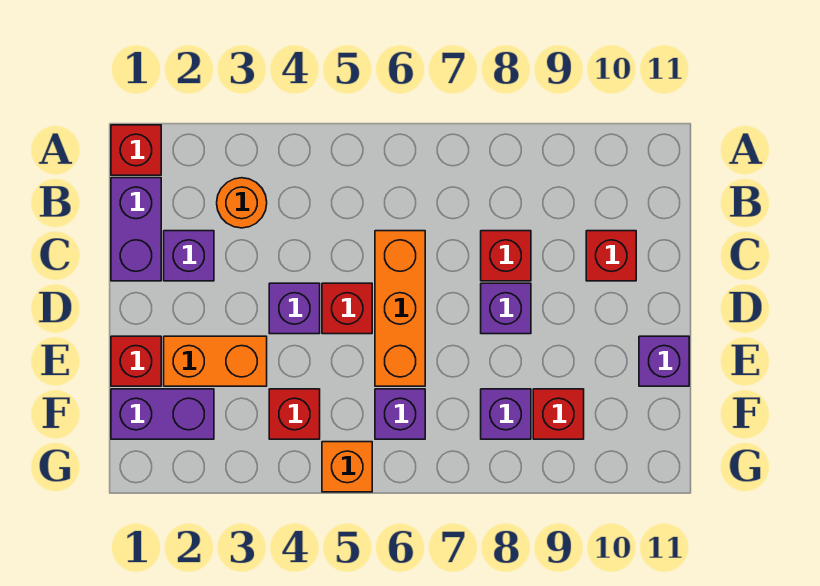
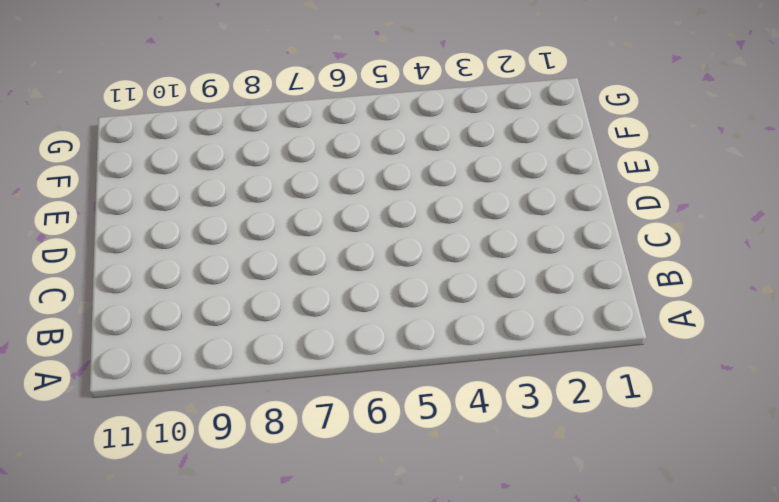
none -> red brick A1 level 1
none -> purple brick B1:C1 level 1
none -> orange round brick B3 level 1

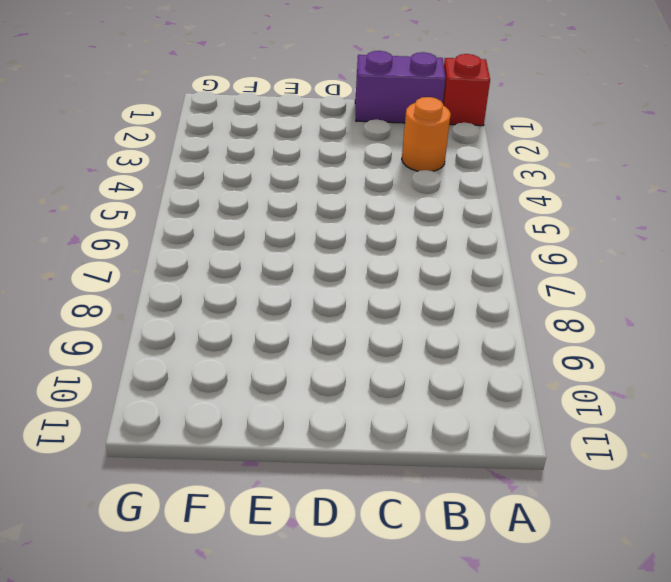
none -> purple brick C2 level 1
none -> orange brick C6:E6 level 1
none -> red brick C8 level 1

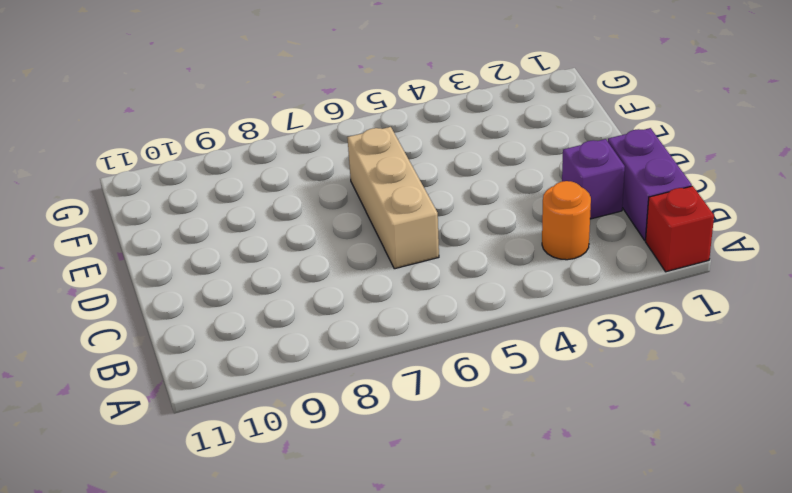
tan brick C6:E6 level 1 -> orange brick C6:E6 level 1
none -> red brick C8 level 1
none -> red brick C10 level 1
none -> purple brick D4 level 1

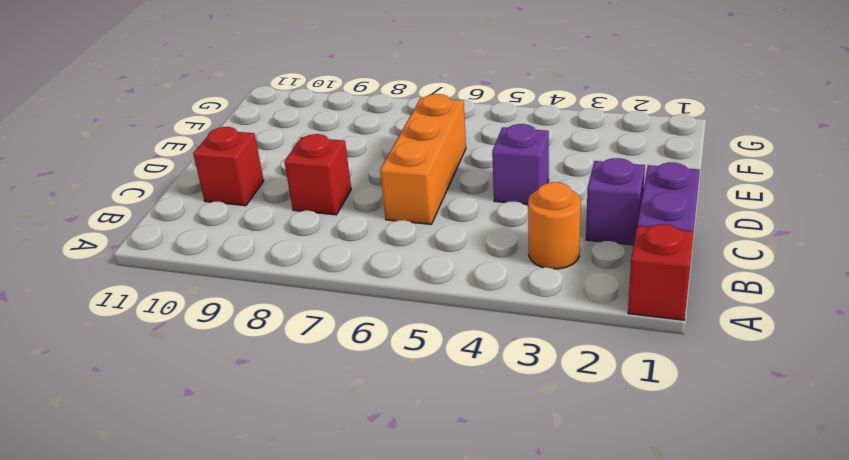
none -> red brick D5 level 1
none -> purple brick D8 level 1
none -> red brick E1 level 1

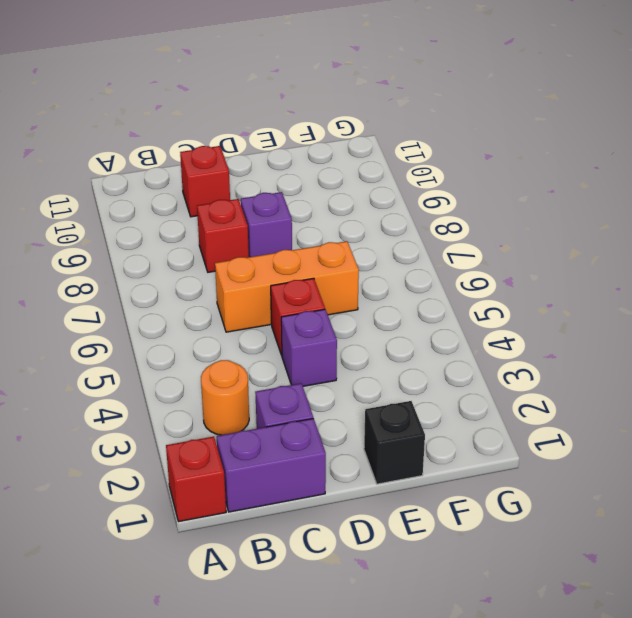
black brick E1 level 1 -> red brick E1 level 1
none -> orange brick E2:E3 level 1
none -> purple brick E11 level 1
none -> purple brick F1:F2 level 1

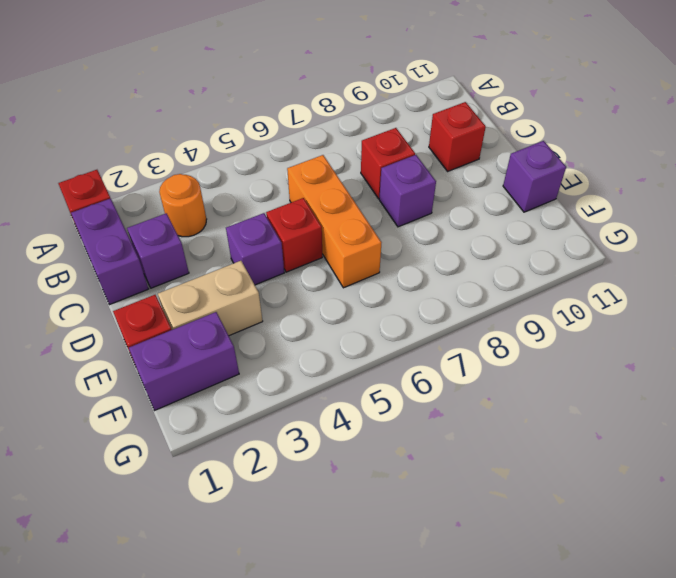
tan brick E2:E3 level 1 -> orange brick E2:E3 level 1
none -> red brick F4 level 1
none -> purple brick F6 level 1
none -> purple brick F8 level 1

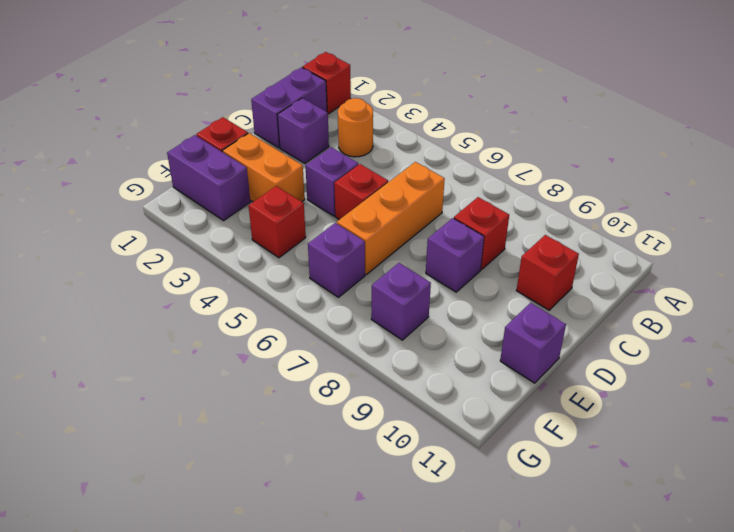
none -> red brick F9 level 1
none -> orange brick G5 level 1

